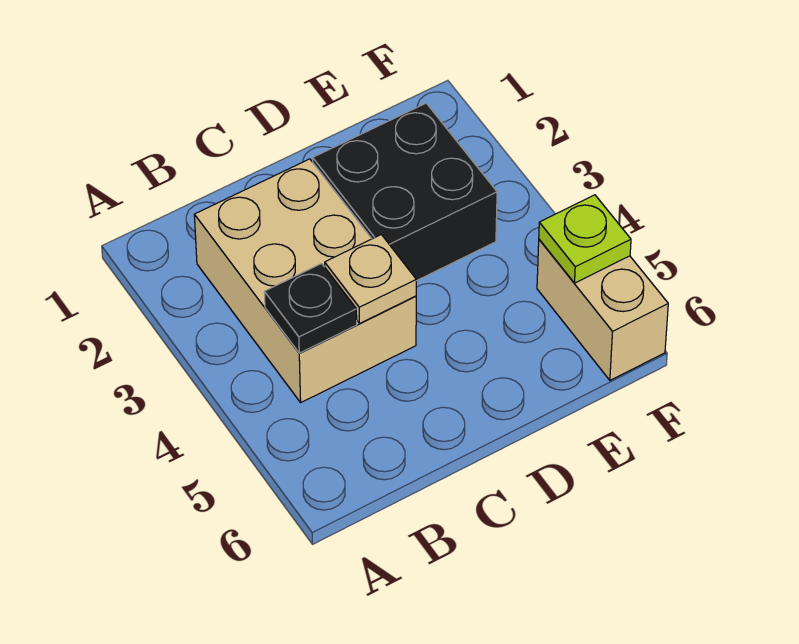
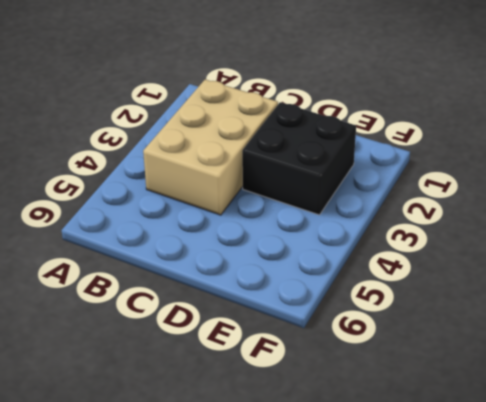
none -> tan brick F5:F6 level 1
none -> black plate B4 level 2

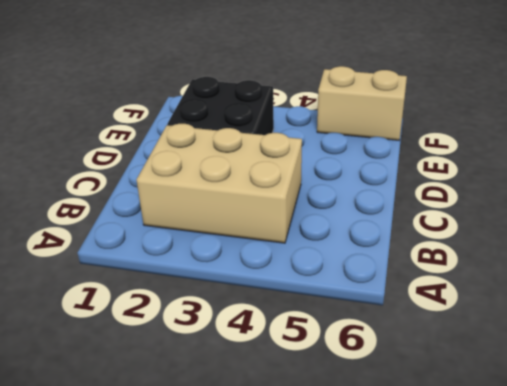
none -> black plate B4 level 2
none -> tan plate C4 level 2

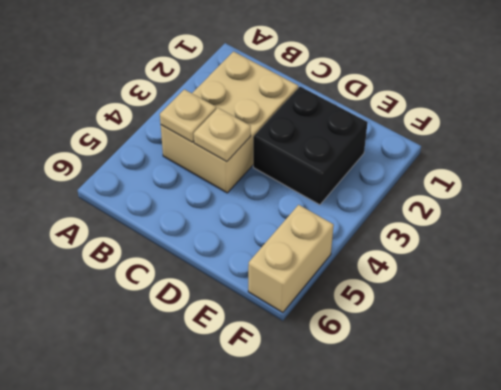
tan plate B4 level 2 -> black plate B4 level 2
none -> lime plate F5 level 2

